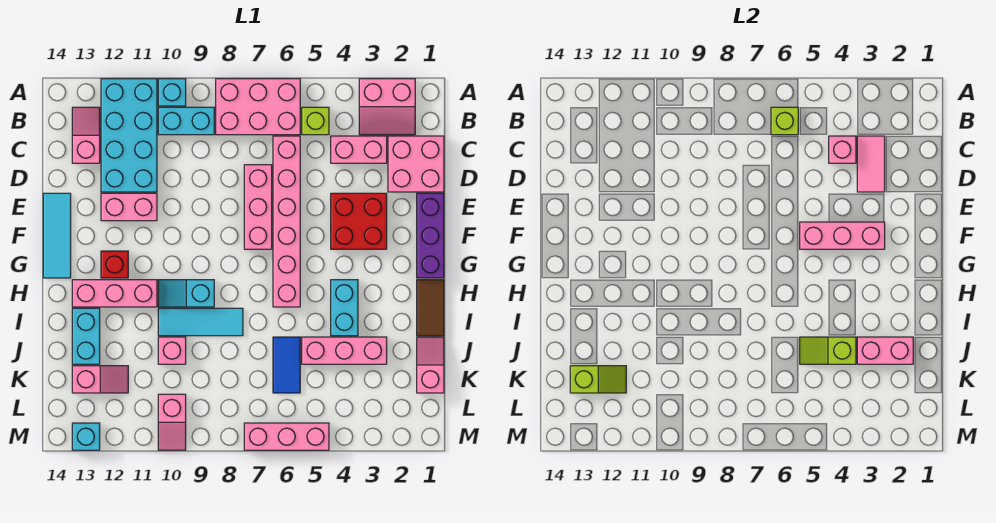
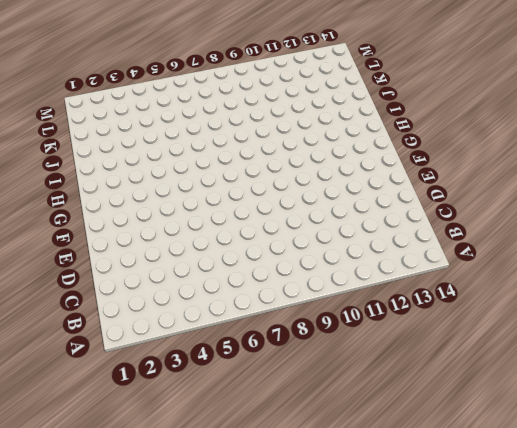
none -> pink slope A2:B3 level 1 top A
none -> pink brick A6:B8 level 1
none -> cyan brick A10 level 1
none -> cyan brick A11:D12 level 1

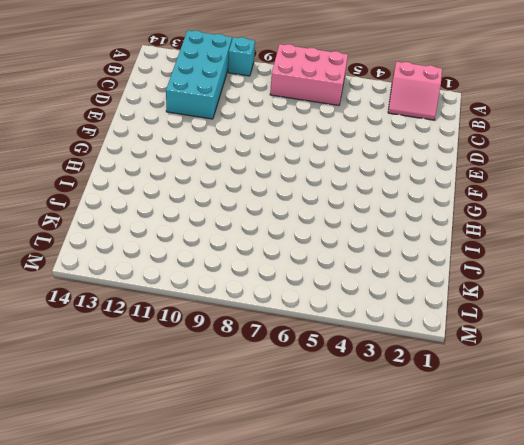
none -> lime brick B5 level 1
none -> cyan brick B9:B10 level 1
none -> pink slope B13:C13 level 1 top C
none -> pink brick C1:D2 level 1

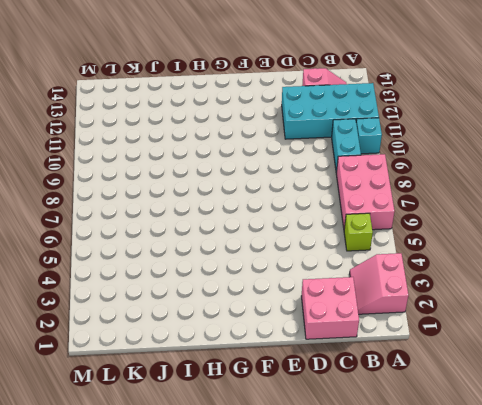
none -> pink brick C3:C4 level 1
none -> pink brick C6:H6 level 1
none -> pink brick D7:F7 level 1
none -> purple brick E1:G1 level 1

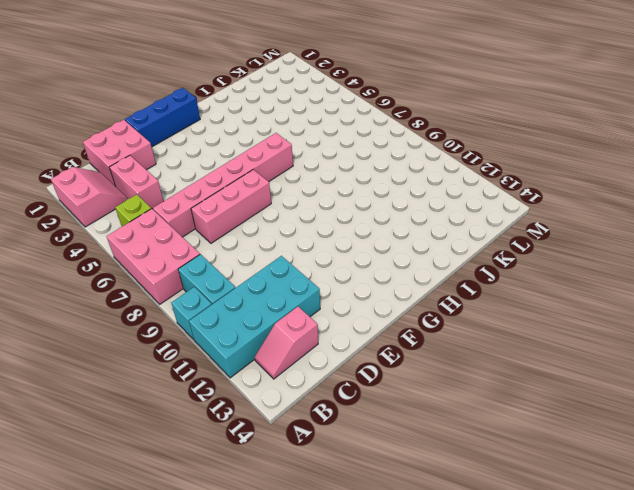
blue brick E1:G1 level 1 -> purple brick E1:G1 level 1
none -> red brick E3:F4 level 1
none -> pink brick E11:E12 level 1
none -> cyan tile E14:G14 level 1
none -> red brick G12 level 1

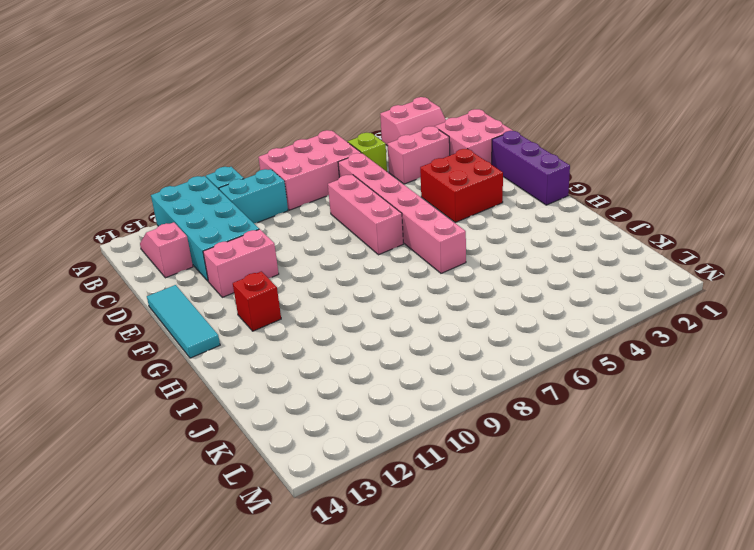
none -> brown tile H1:I1 level 1
none -> cyan brick H4:I4 level 1
none -> cyan slope H9:H10 level 1 top 9
none -> pink brick H11:H13 level 1

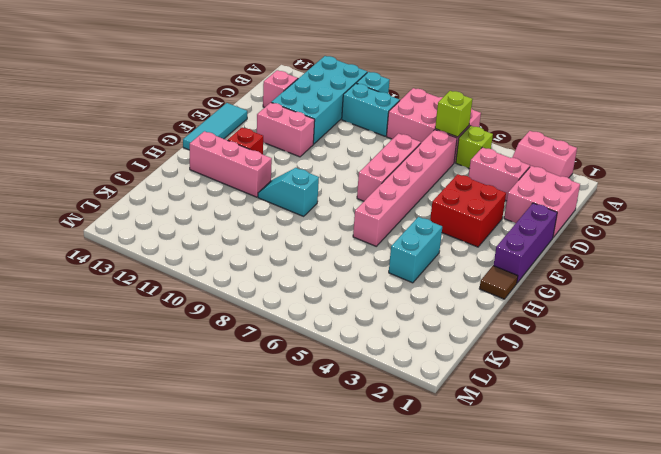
brown tile H1 level 1 -> brown tile H1:I1 level 1
none -> cyan tile I8:I10 level 1
none -> cyan brick I13:J13 level 1
none -> pink slope J1:K1 level 1 top K
none -> pink brick J3:J5 level 1

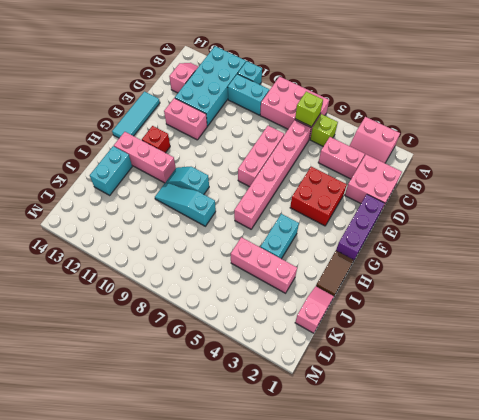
cyan slope I8:I10 level 1 top 8 -> cyan tile I8:I10 level 1
none -> blue tile J6:K6 level 1
none -> pink brick J10 level 1
none -> pink slope K12:K13 level 1 top 13
none -> pink slope L10:M10 level 1 top L

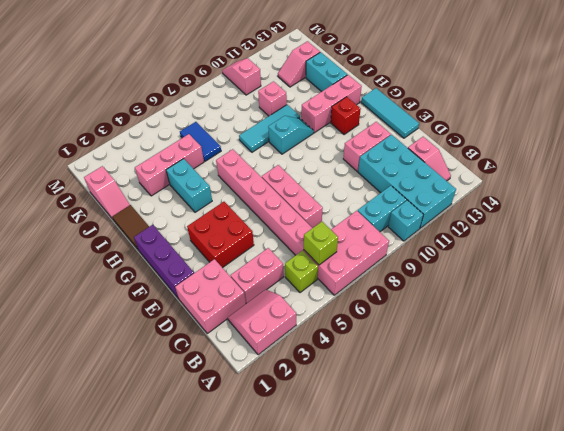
none -> pink brick M5:M7 level 1
none -> cyan brick M13 level 1
none -> pink tile C3:D3 level 2
none -> pink brick C4 level 2

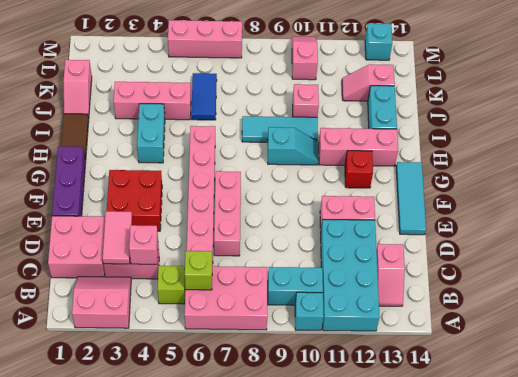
none -> pink brick F3:F5 level 2
none -> pink brick J2:J3 level 2
none -> lime slope J4:J5 level 2 top 4
none -> lime slope K12:K13 level 2 top 13

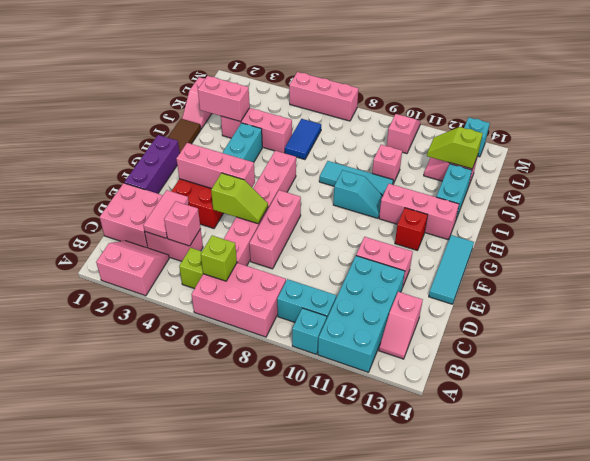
lime slope E5:E6 level 2 top 5 -> lime slope J4:J5 level 2 top 4

